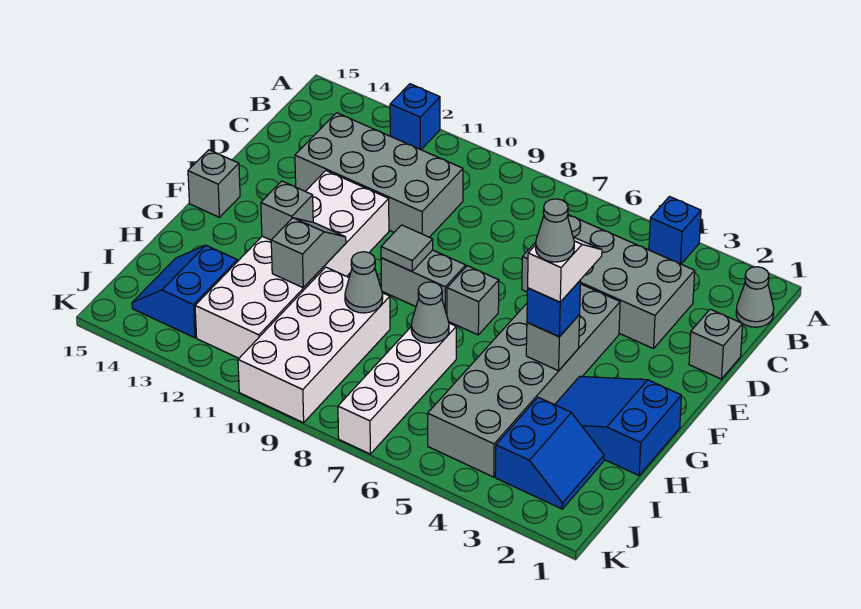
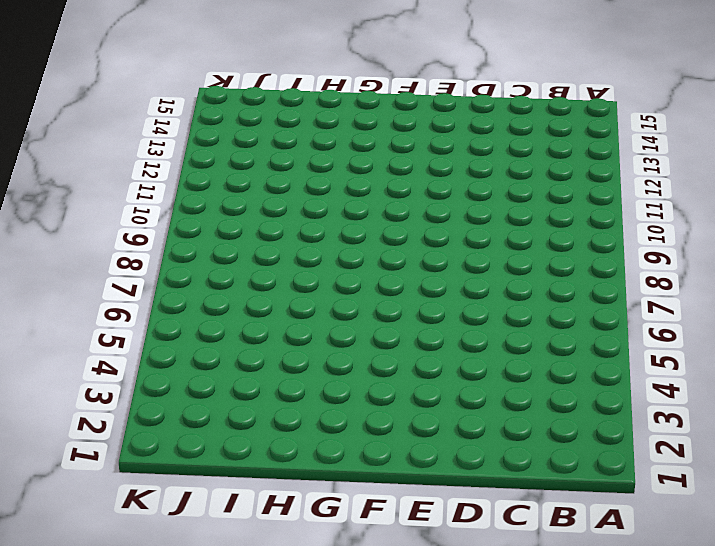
none -> blue brick A4 level 1
none -> blue brick A12 level 1
none -> grey cone B1 level 1

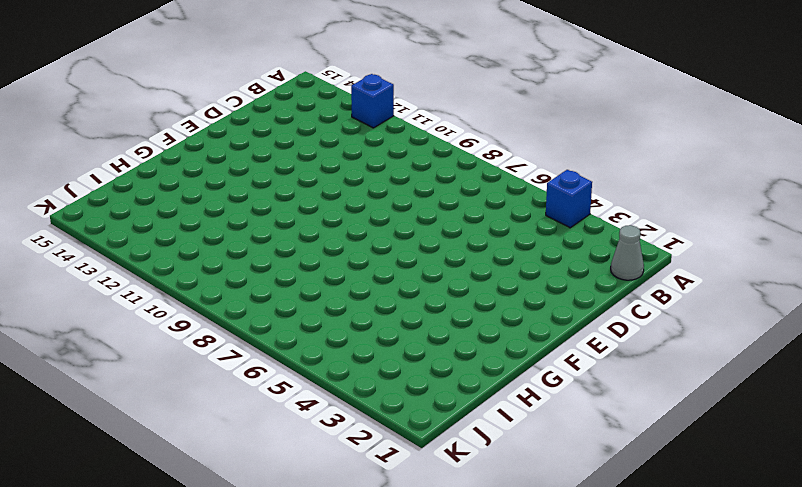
none -> grey brick C3:D6 level 1
none -> grey brick C10:D13 level 1
none -> grey brick D1 level 1

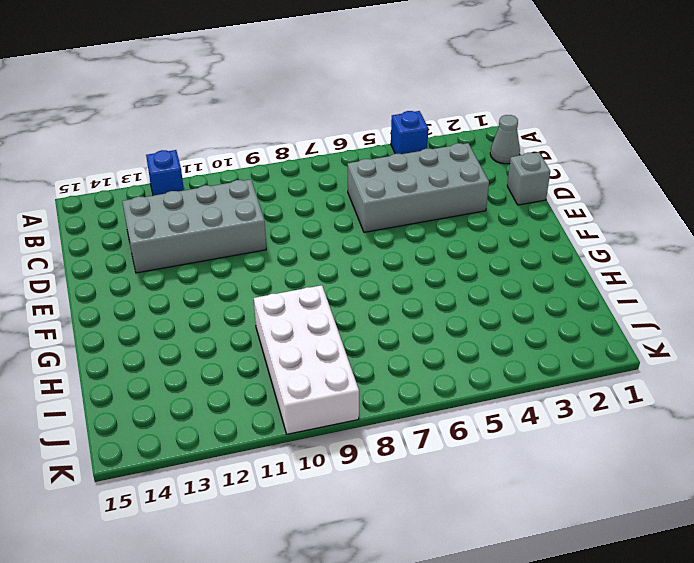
none -> grey brick E4:J5 level 1
none -> white brick E11:J12 level 1
none -> grey brick F7 level 1

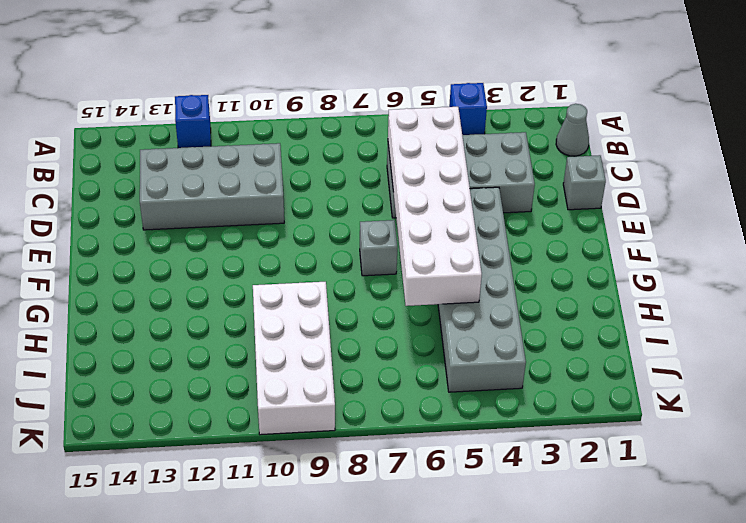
white brick C5:H6 level 2 -> white brick E11:J12 level 1
none -> grey brick F8:F9 level 1
none -> grey brick F15 level 1
none -> blue slope G1:H3 level 1 top 1

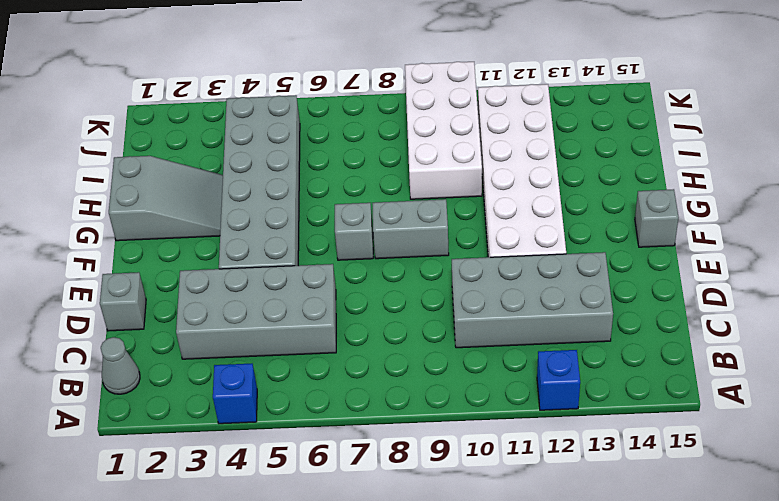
grey slope G1:H3 level 1 top 1 -> blue slope G1:H3 level 1 top 1
none -> white brick H7:K7 level 1
none -> blue slope I2:J3 level 1 top 3
none -> blue slope I13:J14 level 1 top 13

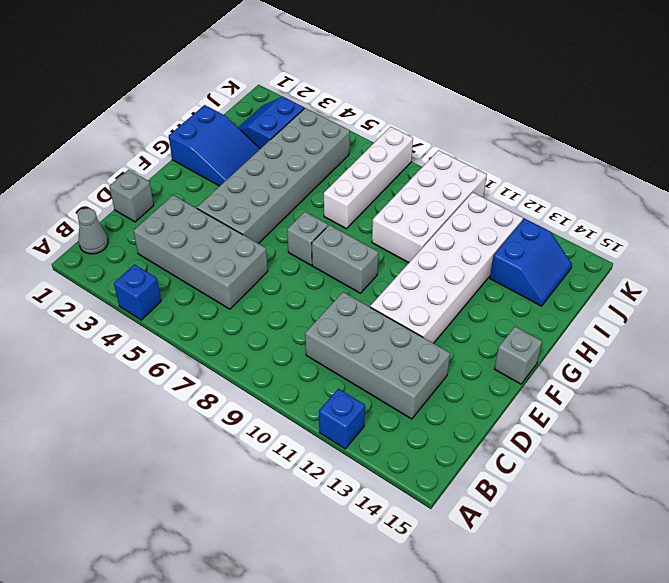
none -> grey tile F9 level 2
none -> grey brick G4 level 2
none -> grey slope G11:H11 level 2 top H

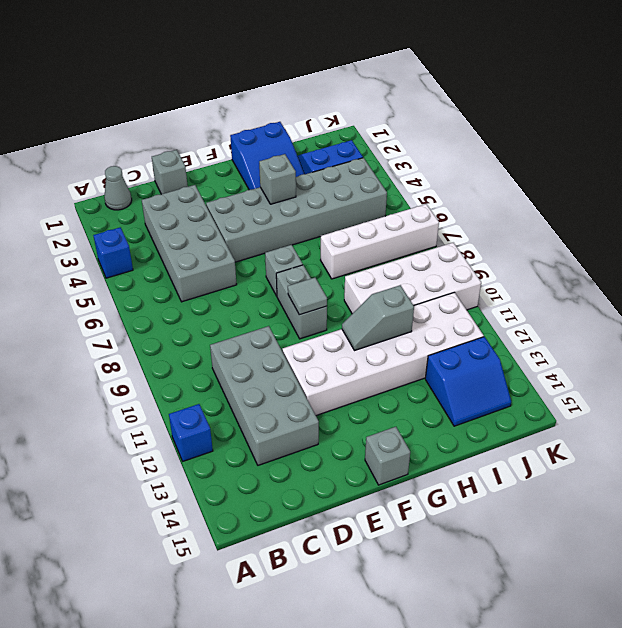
none -> grey brick G12 level 2
none -> grey cone H7 level 2
none -> grey cone H9 level 2

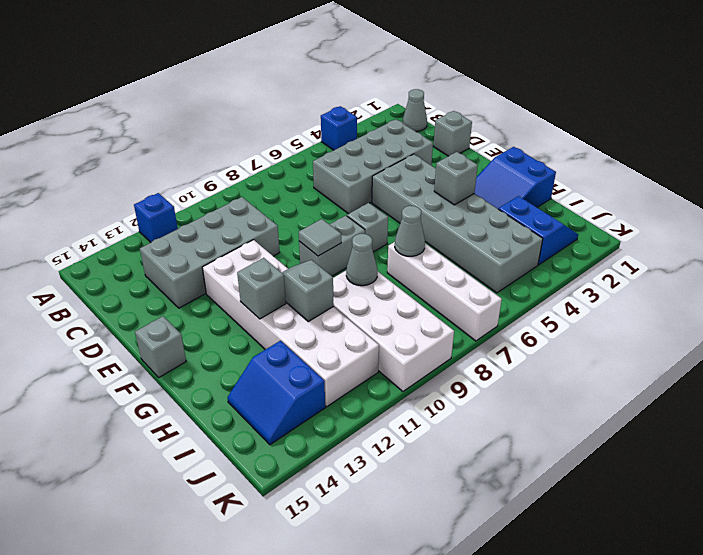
none -> blue brick G4 level 3
none -> white slope F4:G4 level 4 top G
none -> grey cone G4 level 5

